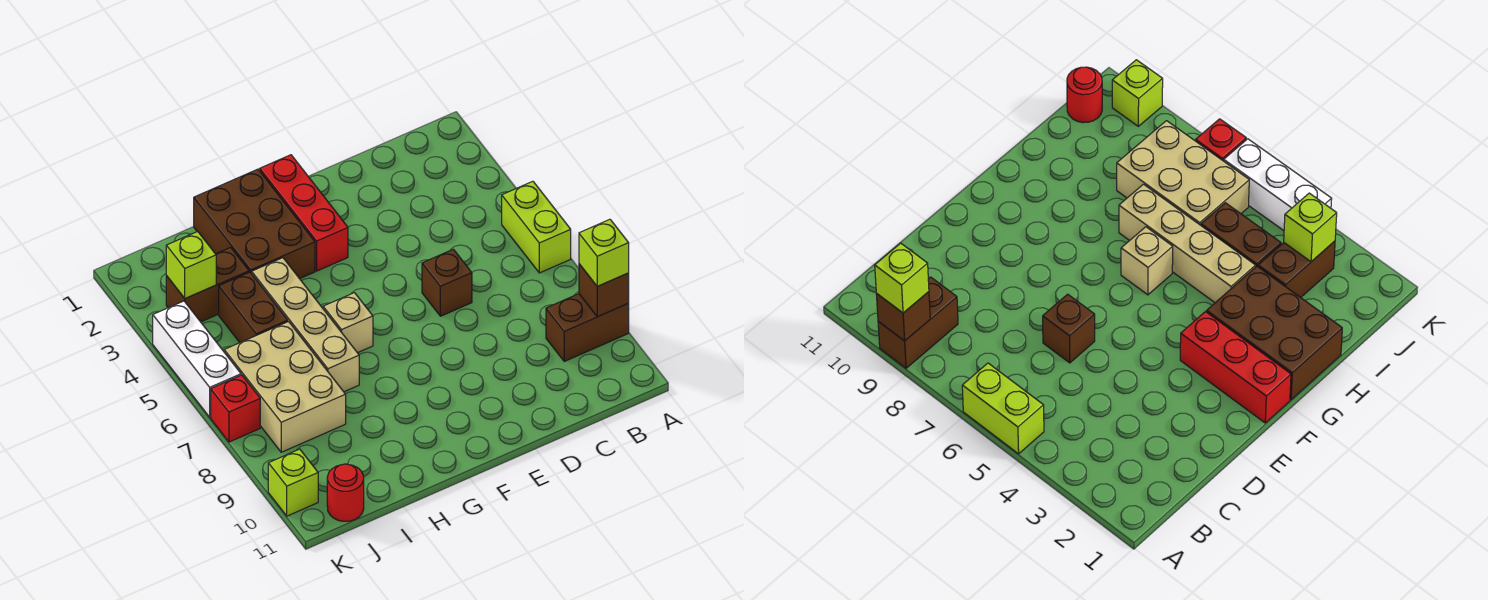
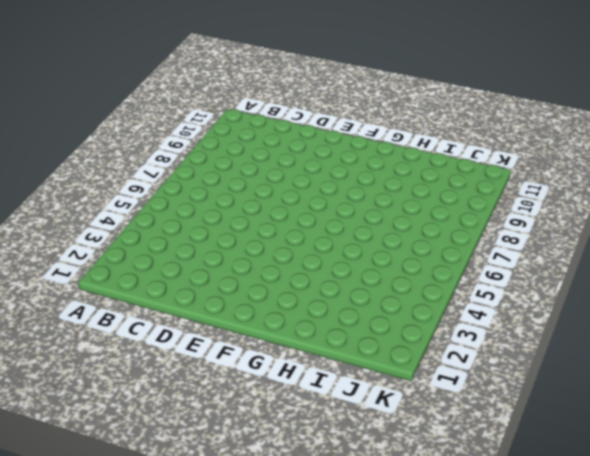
none -> lime brick A5:A6 level 1
none -> brown brick A9:B9 level 1
none -> brown brick D6 level 1

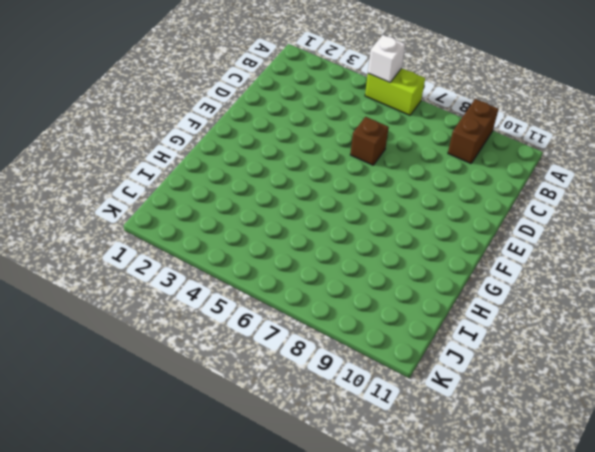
white brick A5 level 2 -> none
none -> red brick F1:F3 level 1
none -> brown brick G1:H3 level 1
none -> tan brick G6 level 1

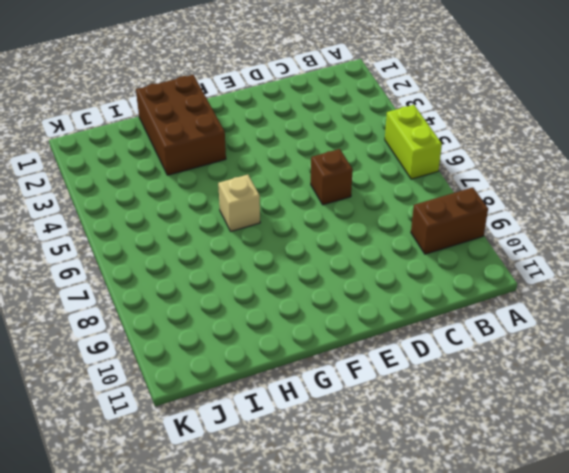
none -> red brick F1:F3 level 1
none -> tan brick H4:H7 level 1
none -> brown brick I3:J3 level 1

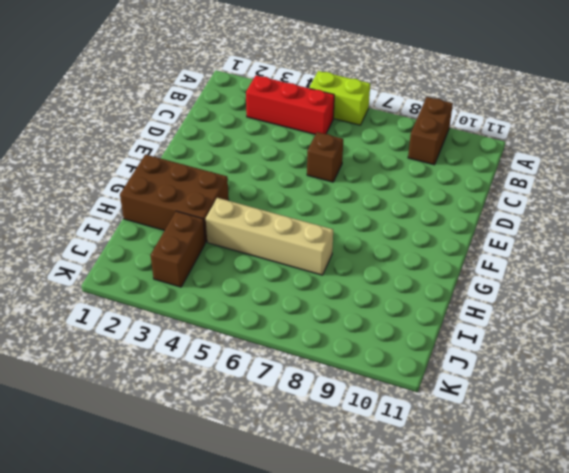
red brick B3:B5 level 1 -> red brick F1:F3 level 1
none -> tan brick G6 level 1
none -> brown brick I4:I5 level 1
none -> tan brick I6:J8 level 1

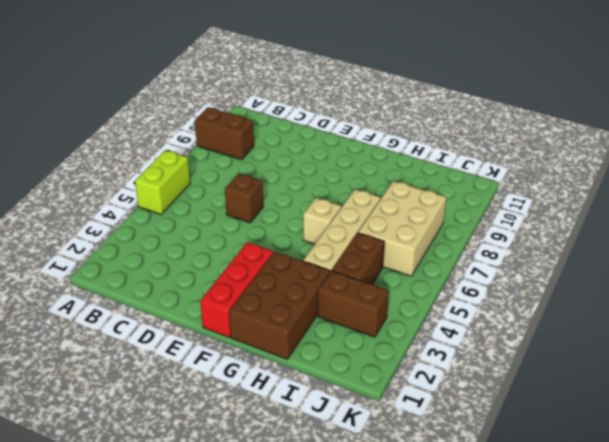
none -> red round brick J11 level 1
none -> white brick K4:K6 level 1
none -> red brick K7 level 1

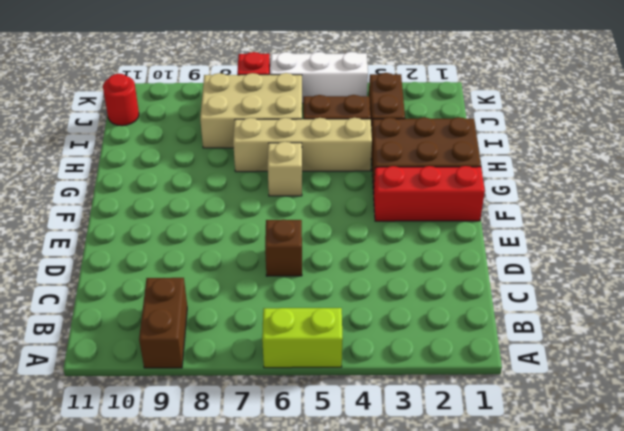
none -> lime brick K10 level 1
none -> brown brick A9 level 2
none -> lime brick J3 level 2

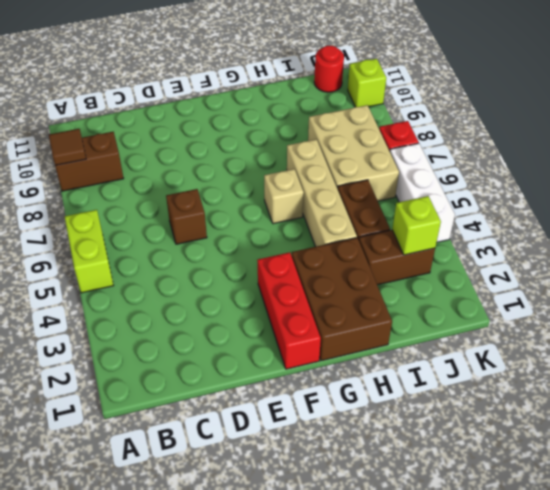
brown tile A9 level 2 -> brown brick A9 level 2
none -> lime brick A9 level 3

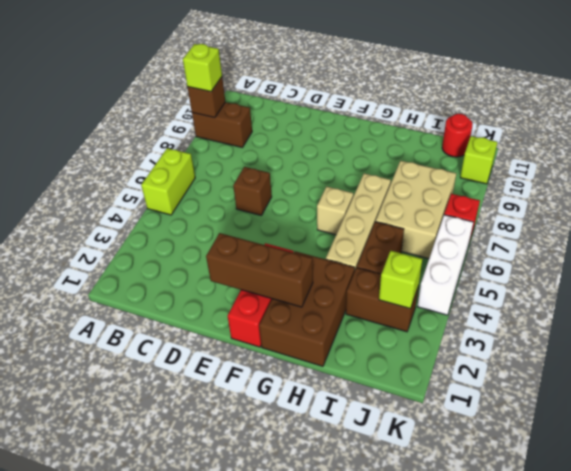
brown brick E2:G2 level 2 -> none

